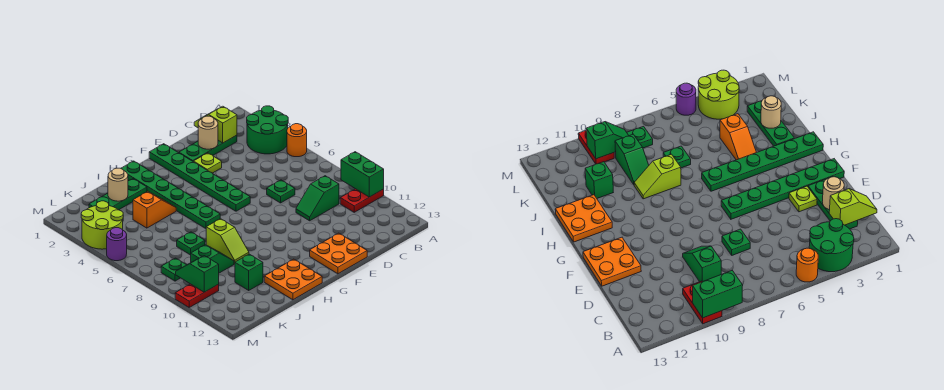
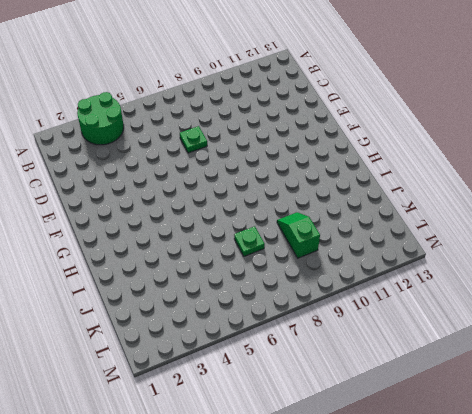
none -> orange round brick A5 level 1
none -> red plate A10:B10 level 1
none -> green plate C2:E2 level 1

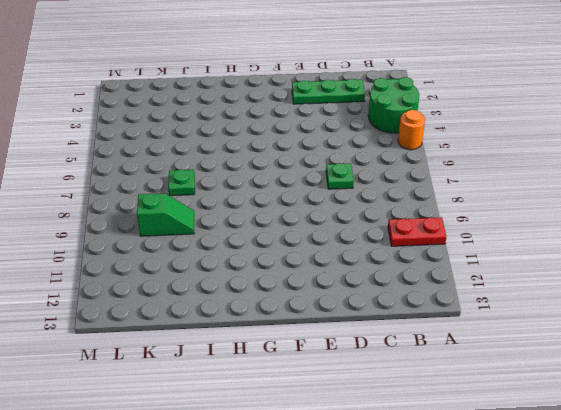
none -> green slope C9:D9 level 1 top C
none -> lime plate E3 level 1
none -> orange plate E12:F13 level 1

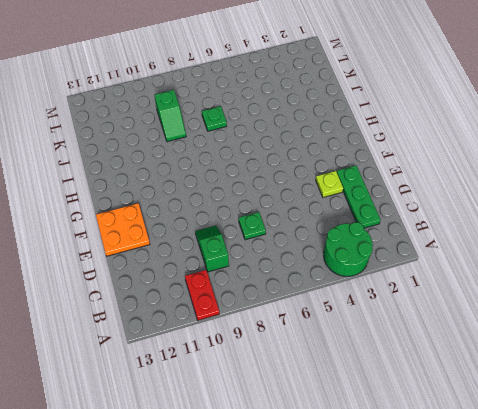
none -> orange round brick A5 level 1
none -> green plate F1:F6 level 1
none -> green plate H1:H6 level 1

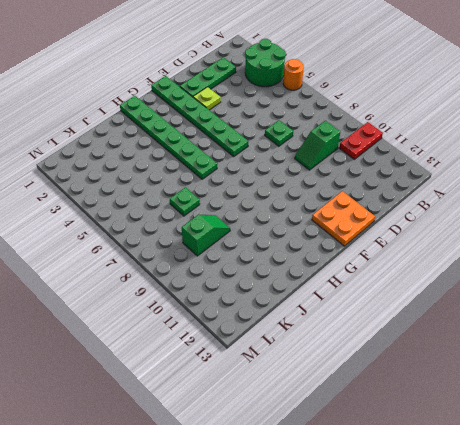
none -> orange plate H12:I13 level 1
none -> green plate I2:K2 level 1
none -> orange slope I4:J4 level 1 top J

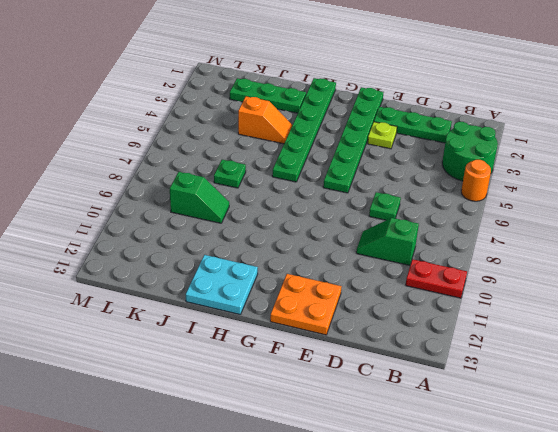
cyan plate H12:I13 level 1 -> orange plate H12:I13 level 1
none -> lime slope I8:I9 level 1 top 8
none -> green brick J11 level 1
none -> lime round brick L3:M4 level 1

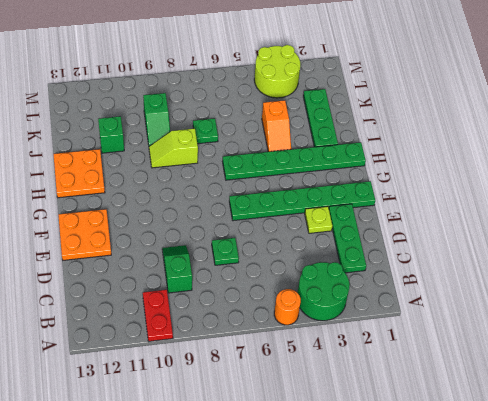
none -> green plate L8 level 1
none -> red plate L10:M10 level 1
none -> purple round brick M5 level 1

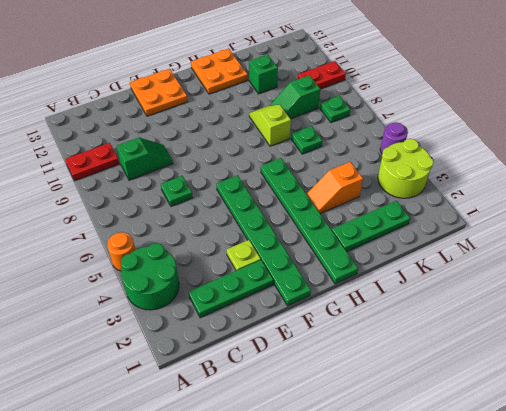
none -> green brick A9:A10 level 2
none -> lime slope C1:C2 level 2 top 2
none -> tan round brick D2 level 2

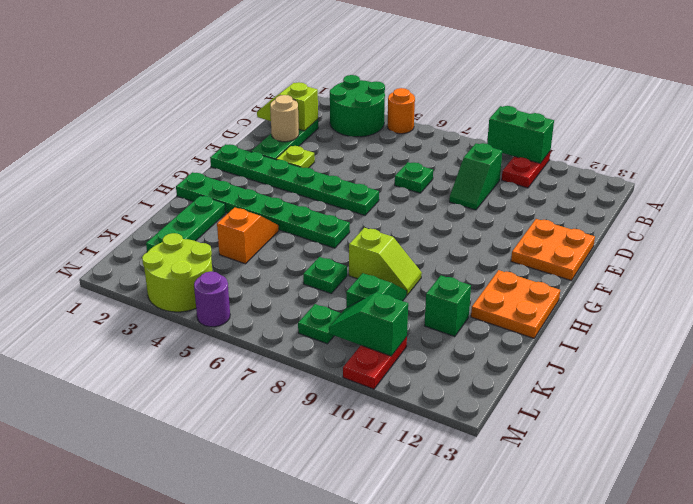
none -> tan round brick J2 level 2

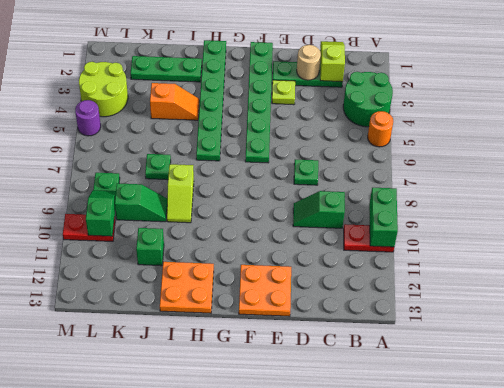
none -> tan round brick J2 level 2

